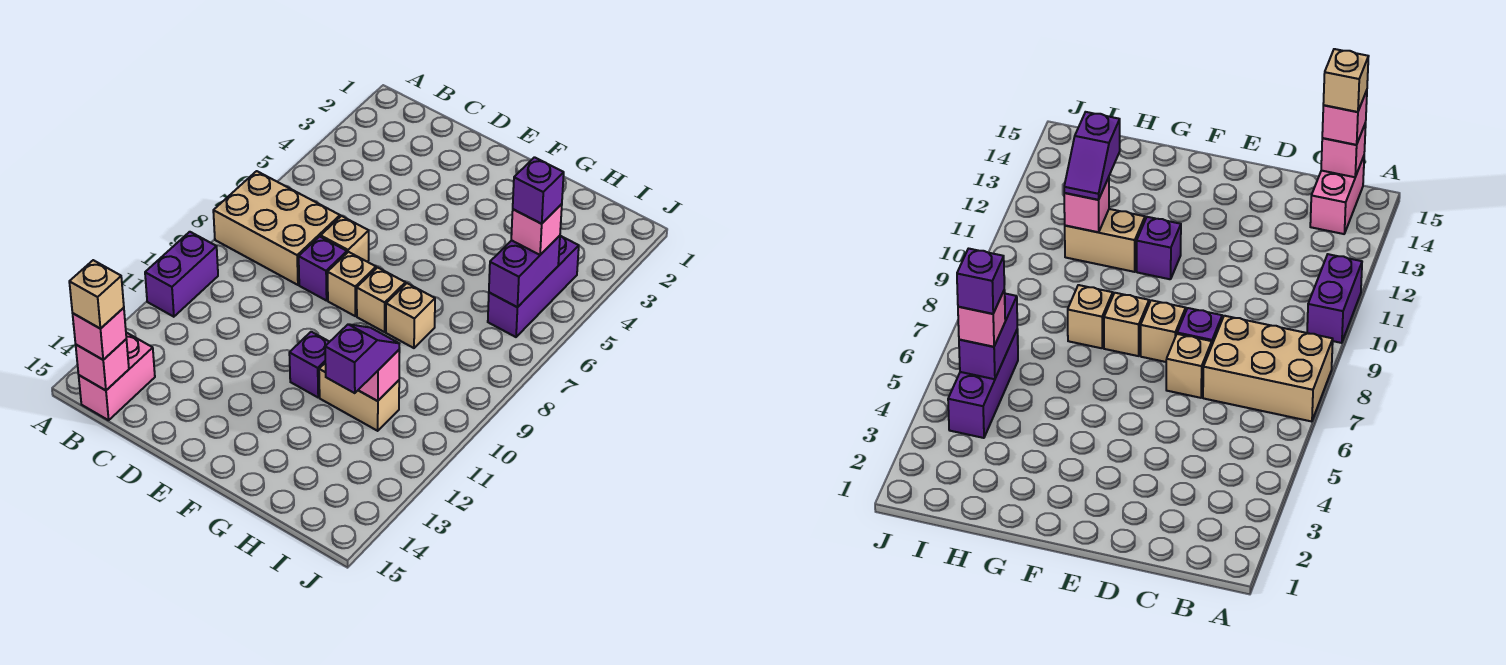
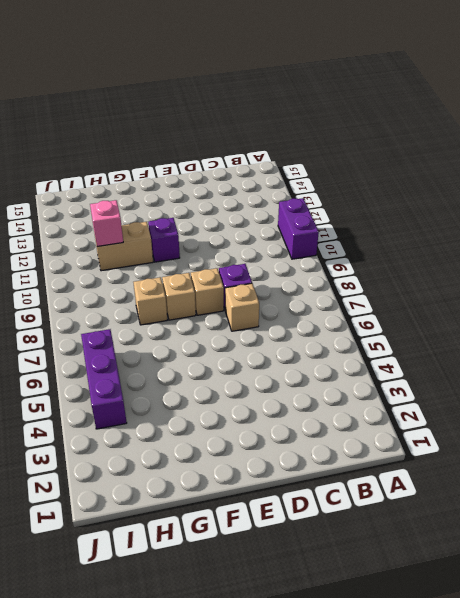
none -> tan brick A7:C8 level 1
none -> pink brick B14:B15 level 1
none -> pink brick B15 level 2

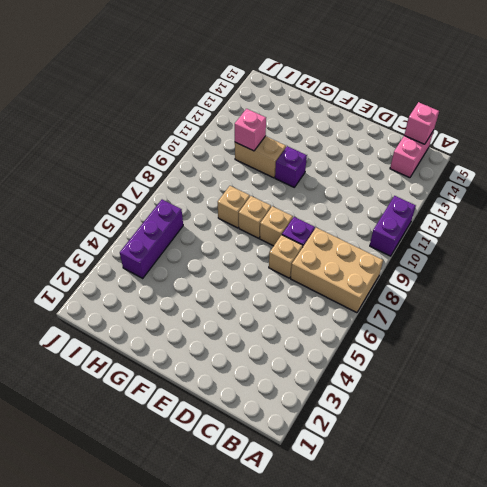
none -> purple brick I5:I6 level 2
none -> pink brick B15 level 3
none -> purple slope H11:H12 level 3 top 12

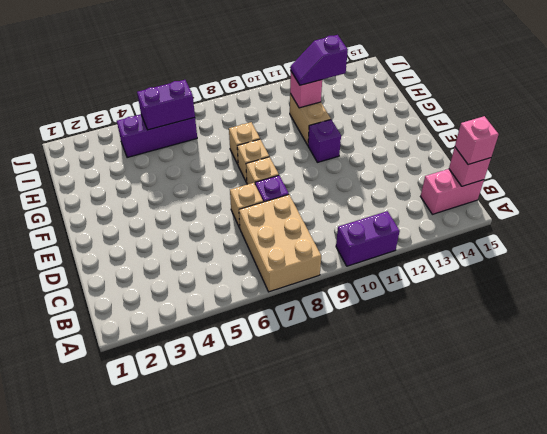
none -> pink brick I5 level 3
none -> tan brick B15 level 4
none -> purple brick I5 level 4

